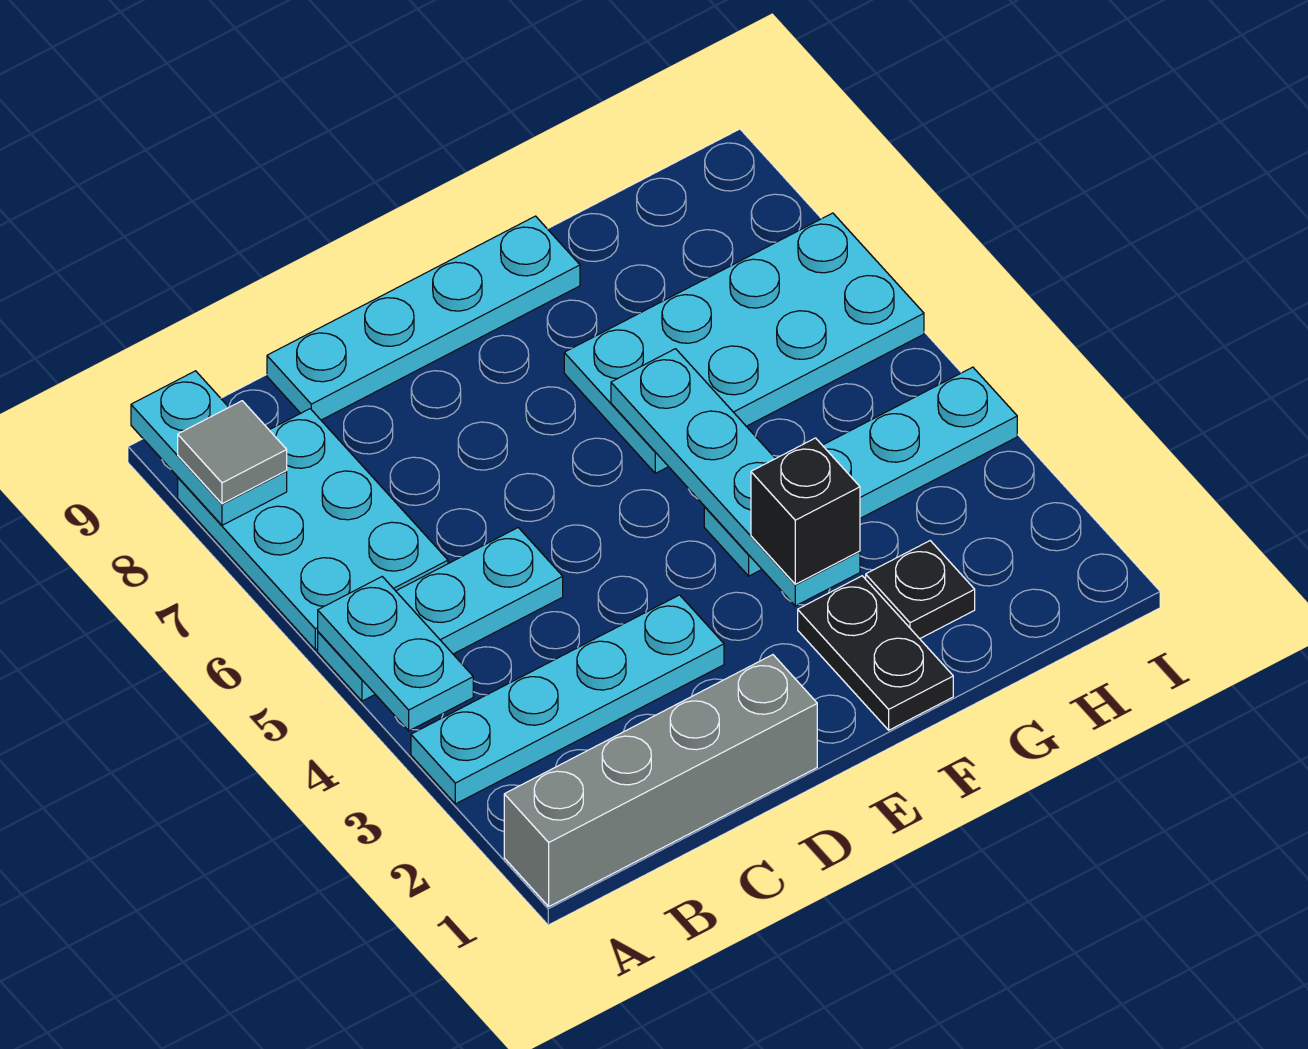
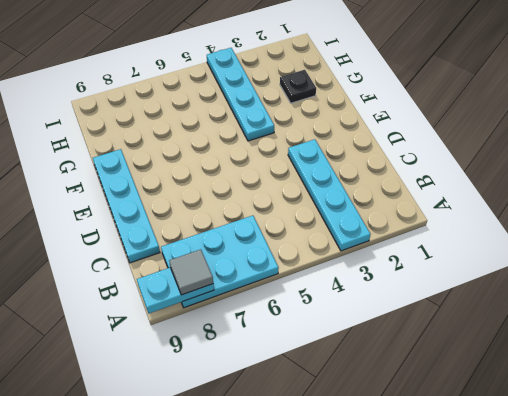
none -> grey brick A1:D1 level 1
none -> cyan plate A5:C5 level 1
none -> black plate F1:F2 level 1

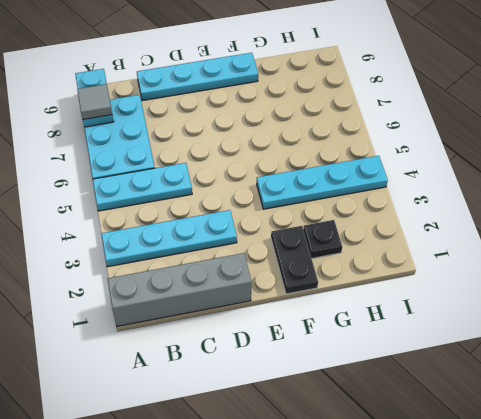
none -> cyan plate F6:I7 level 1
none -> cyan plate A4:A5 level 2
none -> cyan plate F3:F6 level 2

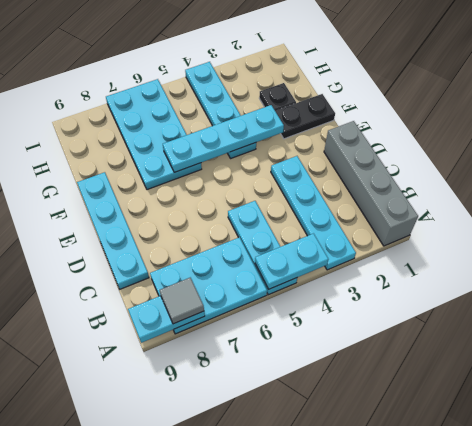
none -> black brick F3 level 3

